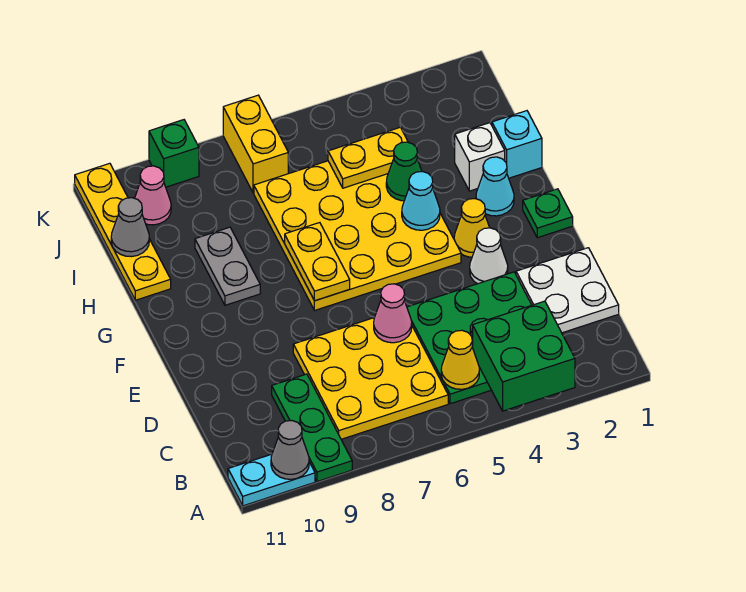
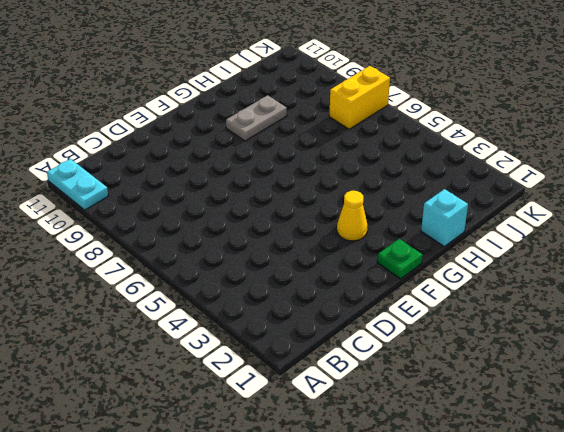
none -> green plate A9:C9 level 1
none -> green plate B3:D5 level 1
none -> yellow plate B6:D8 level 1

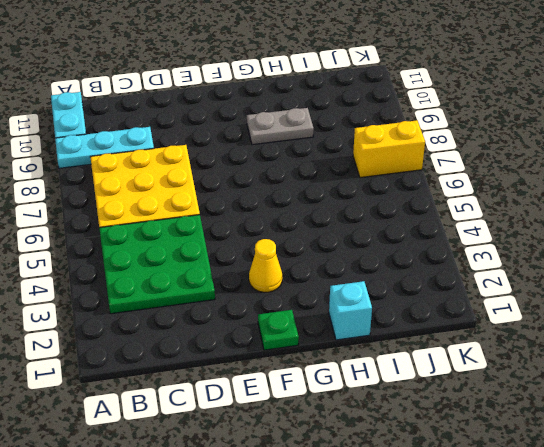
cyan plate A9:C9 level 1 -> green plate A9:C9 level 1
none -> white plate C1:D2 level 1
none -> white cone E3 level 1
none -> yellow plate F4:I7 level 1

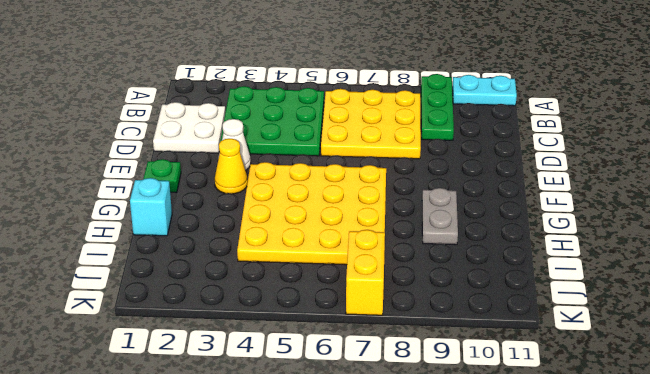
none -> cyan cone G2 level 1
none -> white brick H2 level 1
none -> yellow plate H11:K11 level 1

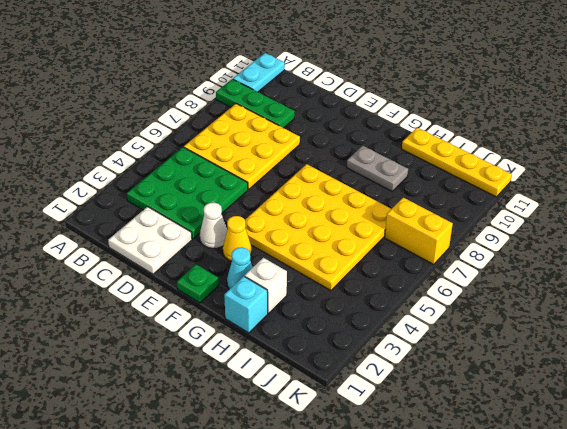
none -> pink cone J10 level 1
none -> green brick K9 level 1
none -> green brick A3:B4 level 2

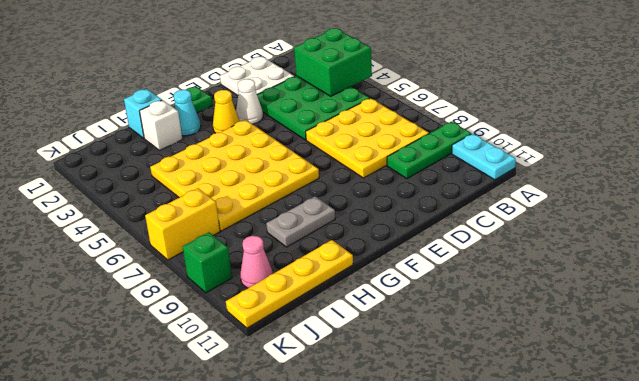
none -> grey cone A10 level 2
none -> yellow cone B5 level 2
none -> pink cone D6 level 2

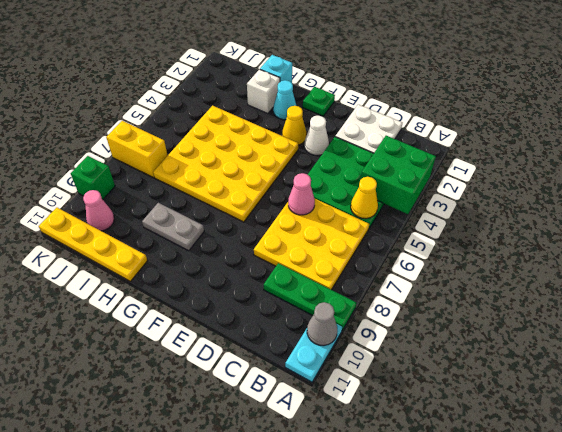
none -> yellow plate F7:G7 level 2
none -> cyan cone G4 level 2
none -> green cone H4 level 2

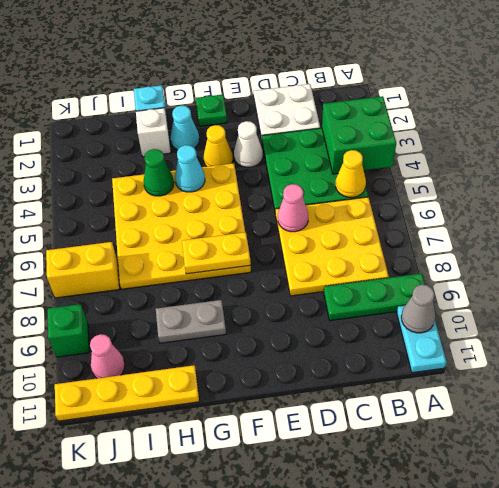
none -> yellow plate I4:I5 level 2
none -> grey cone I11 level 2

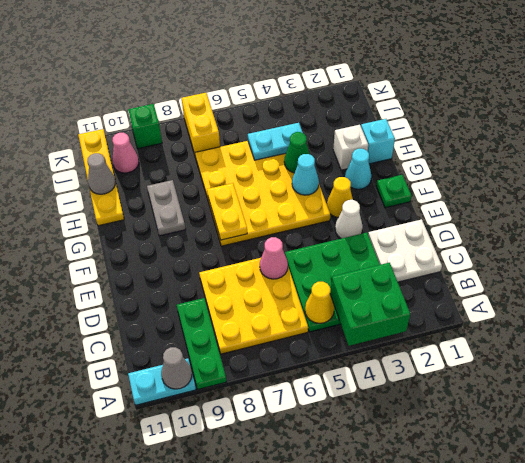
cyan plate I4:I5 level 2 -> yellow plate I4:I5 level 2

